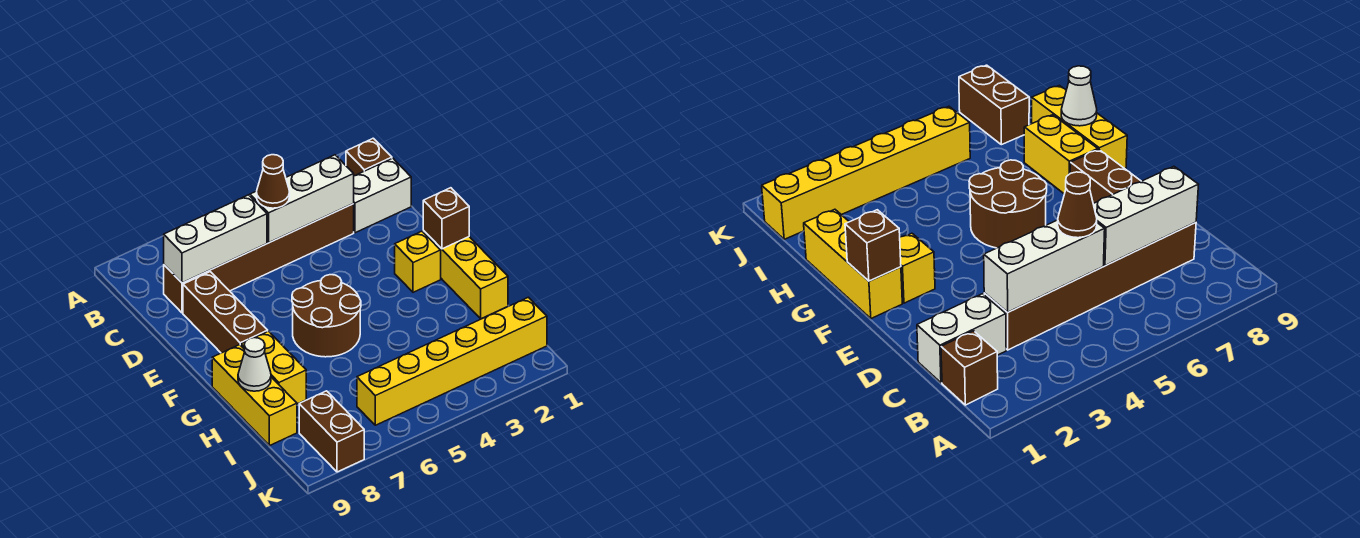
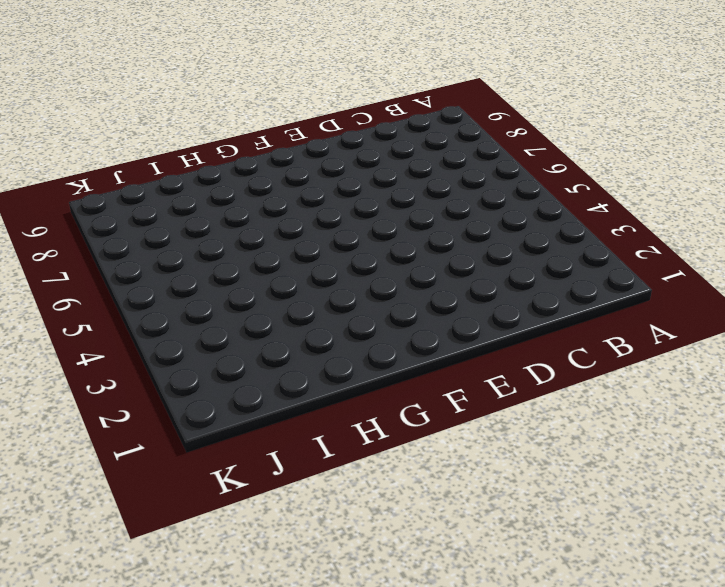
none -> brown brick B1 level 1
none -> white brick C1:C2 level 1
none -> brown brick C3:C8 level 1

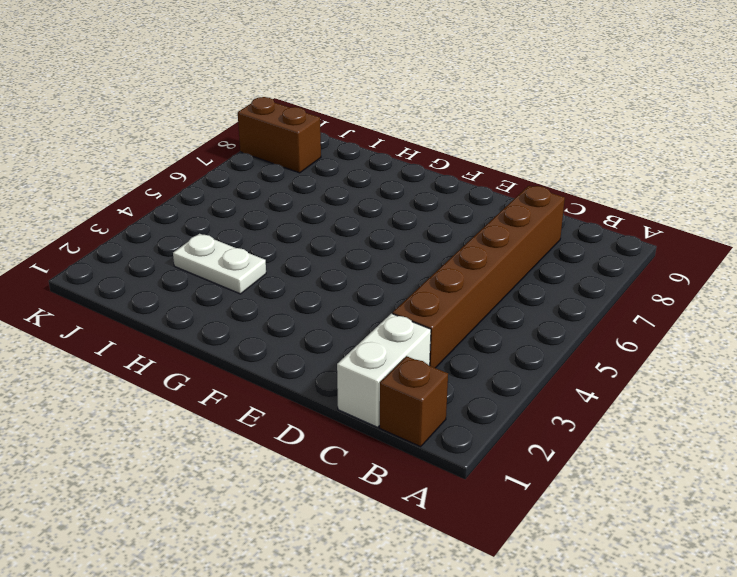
white plate H3:I3 level 1 -> none
none -> brown brick D8:F8 level 1
none -> yellow brick F1:H1 level 1
none -> yellow brick F2 level 1

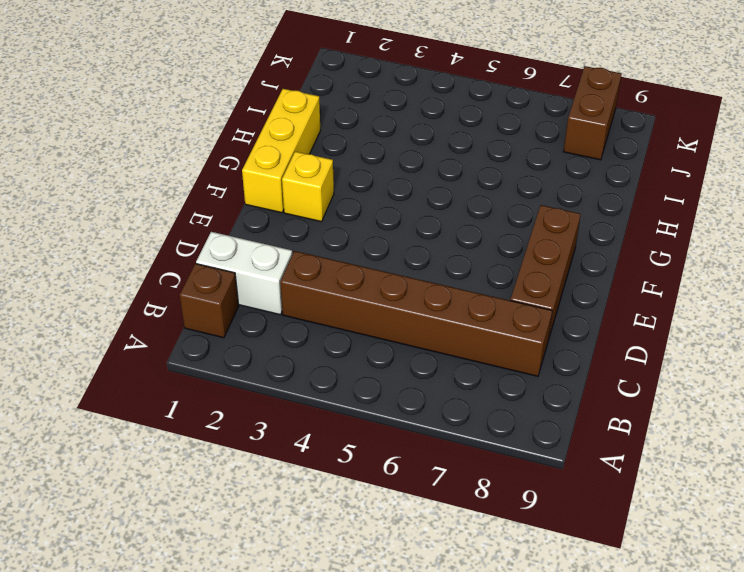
none -> brown round brick F5:G6 level 1
none -> yellow brick G8:H8 level 1
none -> yellow brick G9:I9 level 1

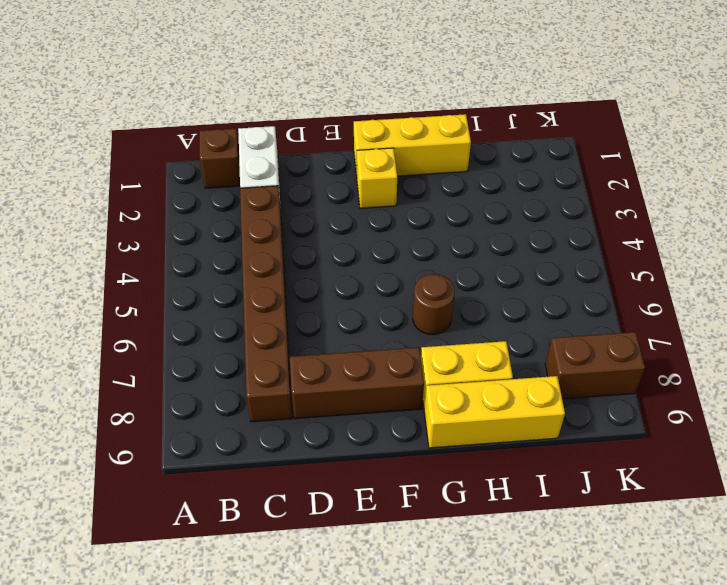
brown round brick G6 level 1 -> brown round brick F5:G6 level 1
none -> yellow brick J1:J6 level 1
none -> white brick C3:C5 level 2
none -> white brick C6:C8 level 2

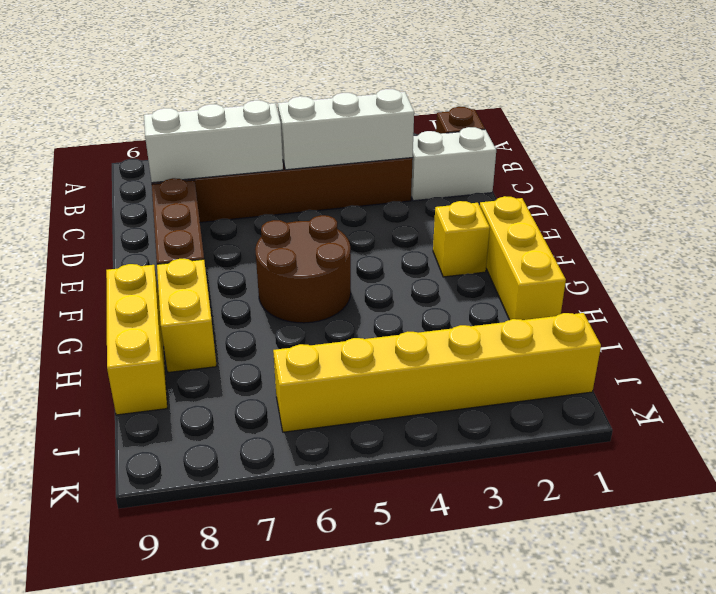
none -> brown brick J8:K8 level 1
none -> brown brick F1 level 2
none -> white cone H9 level 2

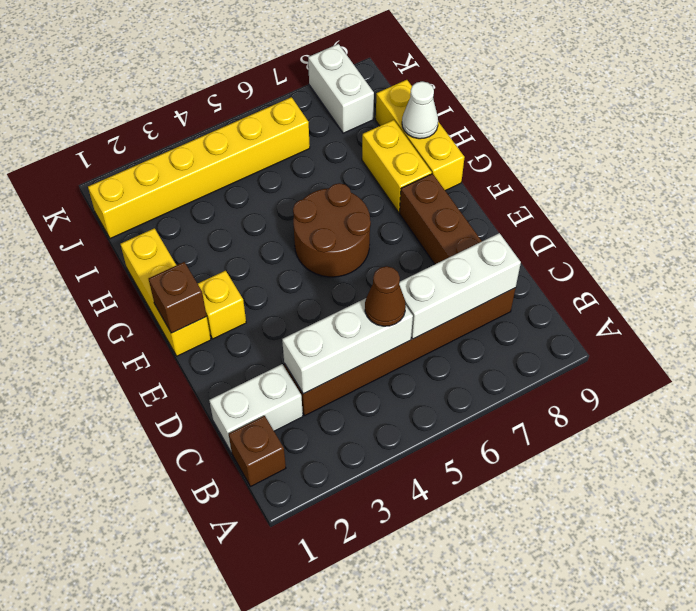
white brick J8:K8 level 1 -> brown brick J8:K8 level 1

